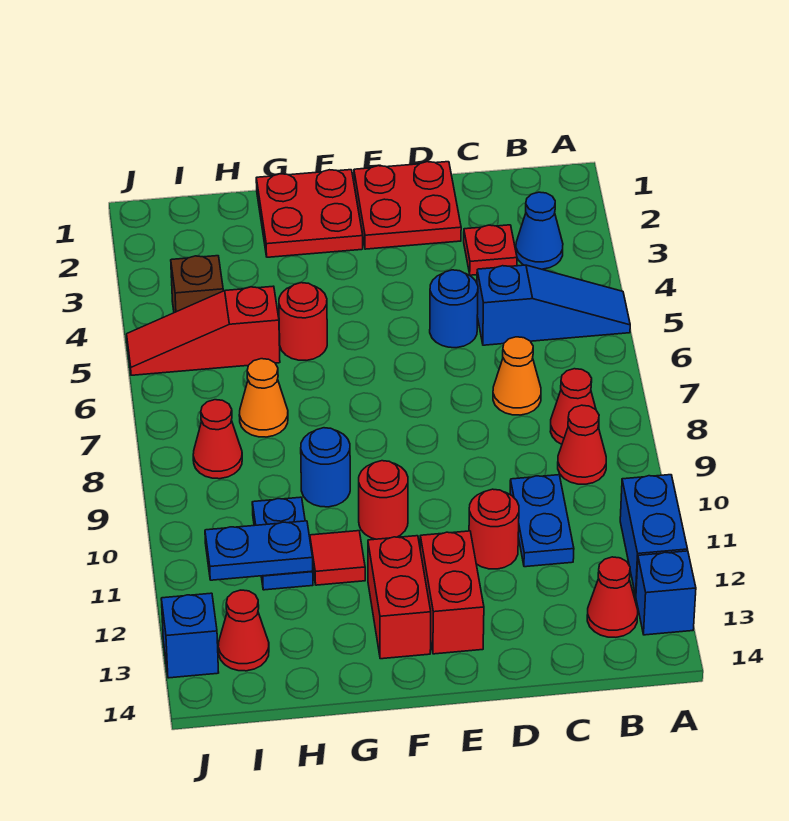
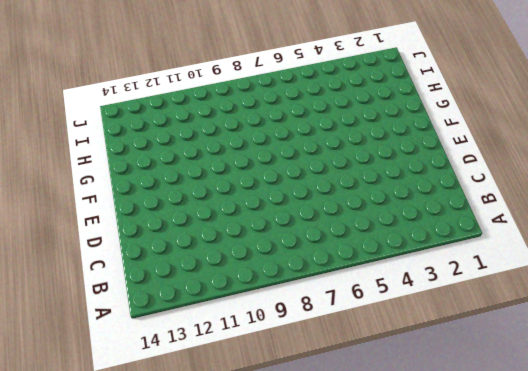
none -> blue slope A5:C5 level 1 top C
none -> blue brick A11:A12 level 1
none -> blue brick A13 level 1

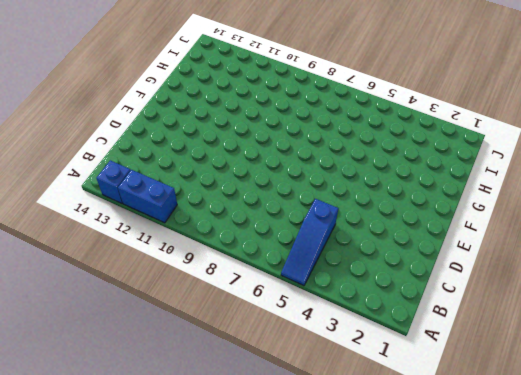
none -> blue cone B3 level 1
none -> red cone B8 level 1
none -> red cone B9 level 1

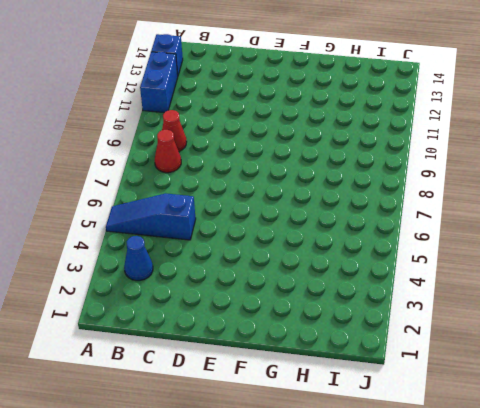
none -> red cone B13 level 1
none -> red plate C3 level 1
none -> orange cone C7 level 1

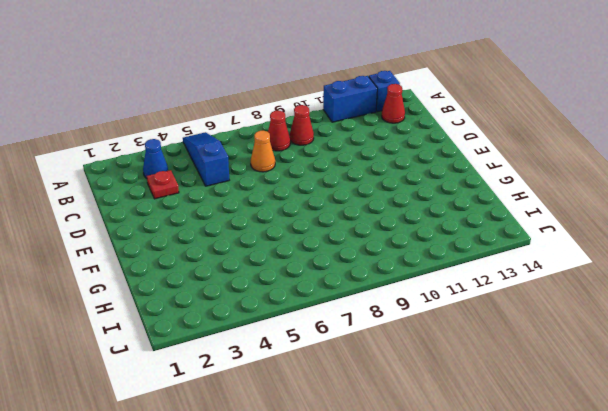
none -> blue plate C10:C11 level 1
none -> red plate D1:E2 level 1
none -> blue round brick D5 level 1

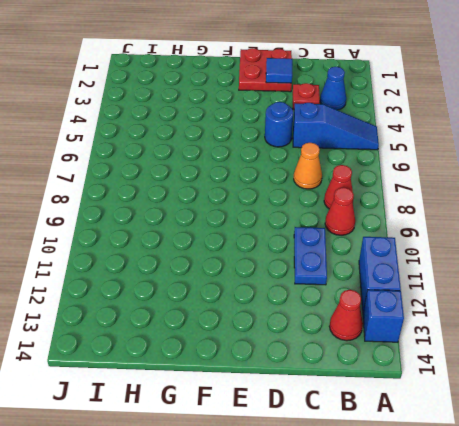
blue tile D2 level 2 -> none
none -> red round brick D11 level 1
none -> red brick E12:E13 level 1
none -> red plate F1:G2 level 1

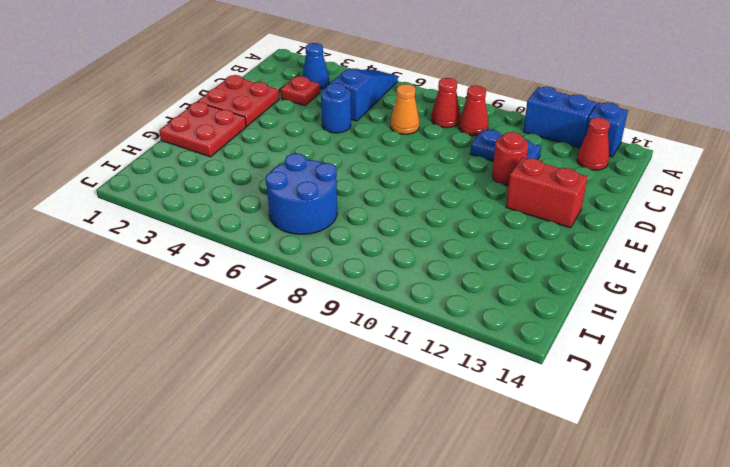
blue round brick H6:I7 level 1 -> orange cone H7 level 1
none -> red round brick F10 level 1
none -> red brick F12:F13 level 1
none -> red round brick G5 level 1

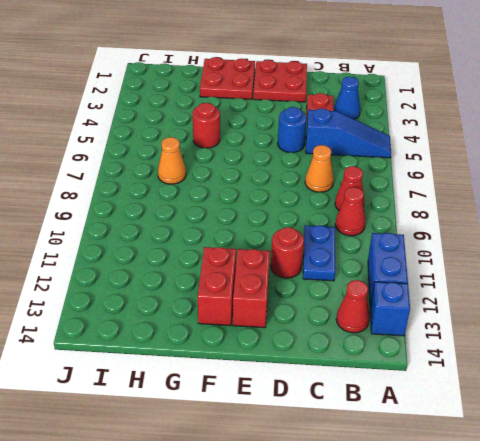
none -> red round brick F10 level 1
none -> blue round brick G9 level 1
none -> red tile G11 level 1

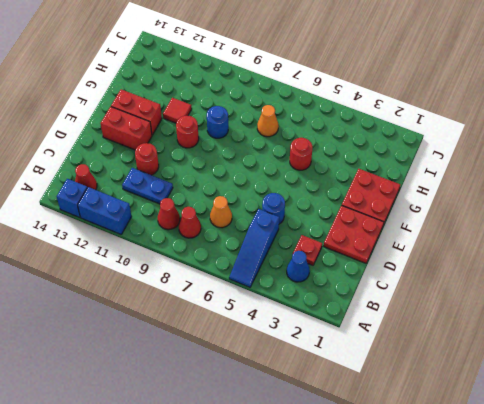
none -> red slope H5:J5 level 1 top H
none -> blue plate H10:H11 level 1
none -> brown brick I4 level 1

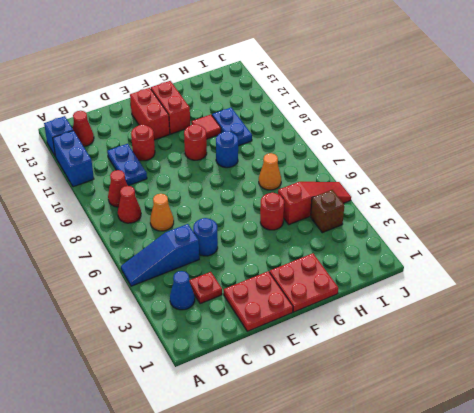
none -> red cone I8 level 1
none -> red cone I13 level 1
none -> blue brick J13 level 1

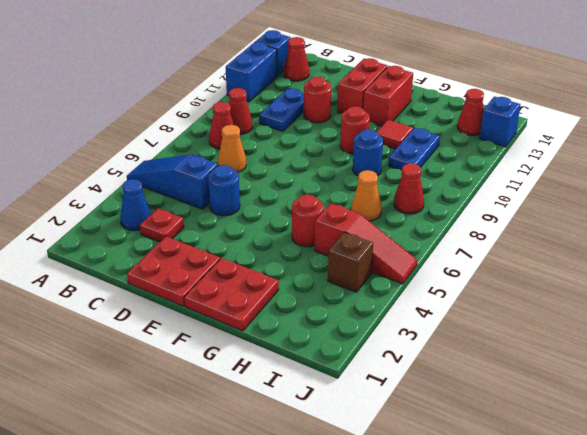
none -> blue plate H11:I11 level 2

